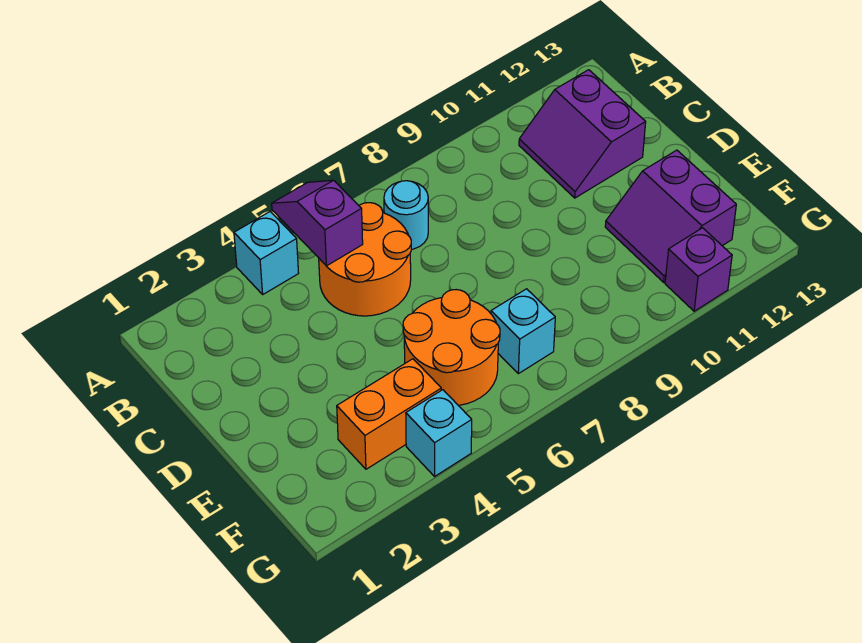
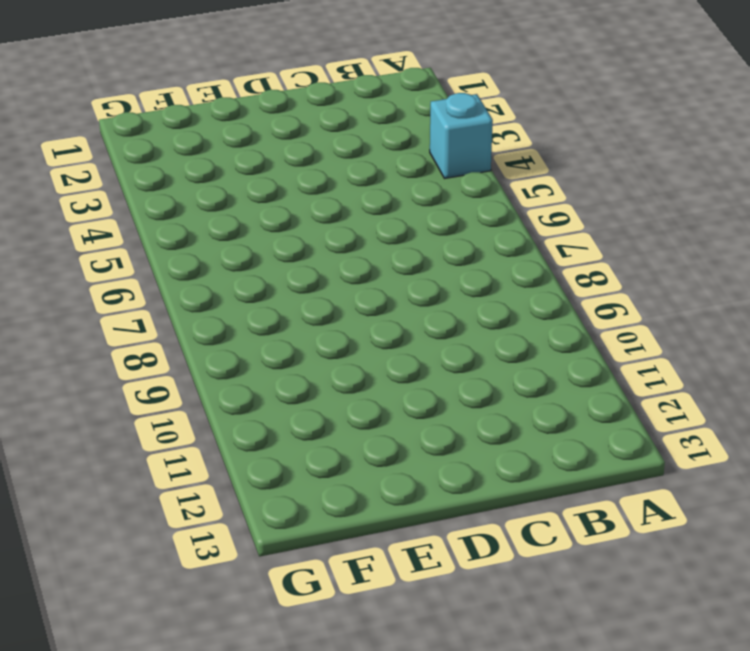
none -> orange round brick B5:C6 level 1
none -> cyan round brick B7 level 1

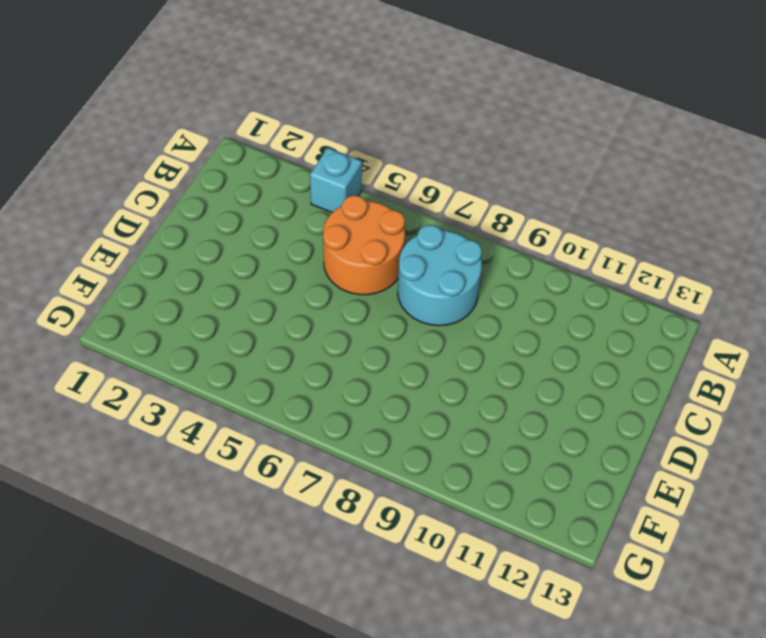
cyan round brick B7:C8 level 1 -> cyan round brick B7 level 1
none -> purple slope B11:C12 level 1 top 12
none -> orange round brick E5:F6 level 1

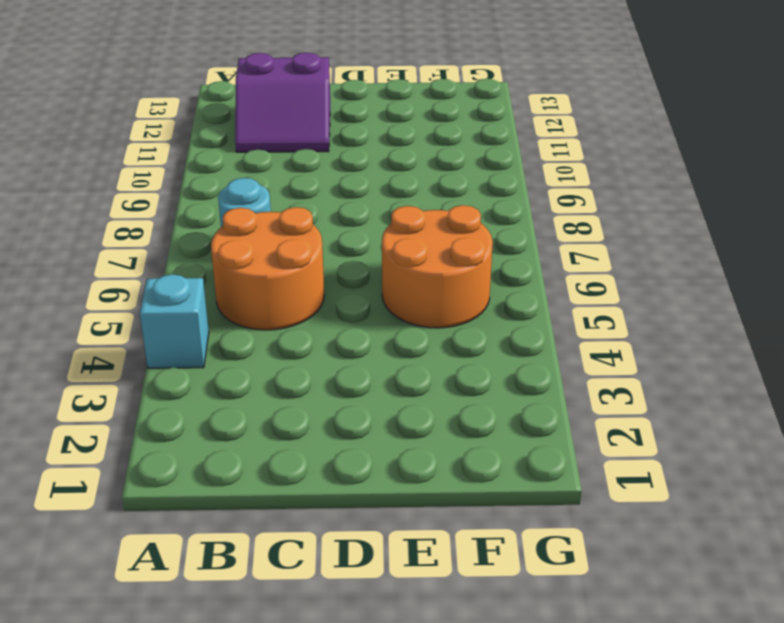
none -> purple slope E11:F12 level 1 top 12
none -> orange brick F3:F4 level 1

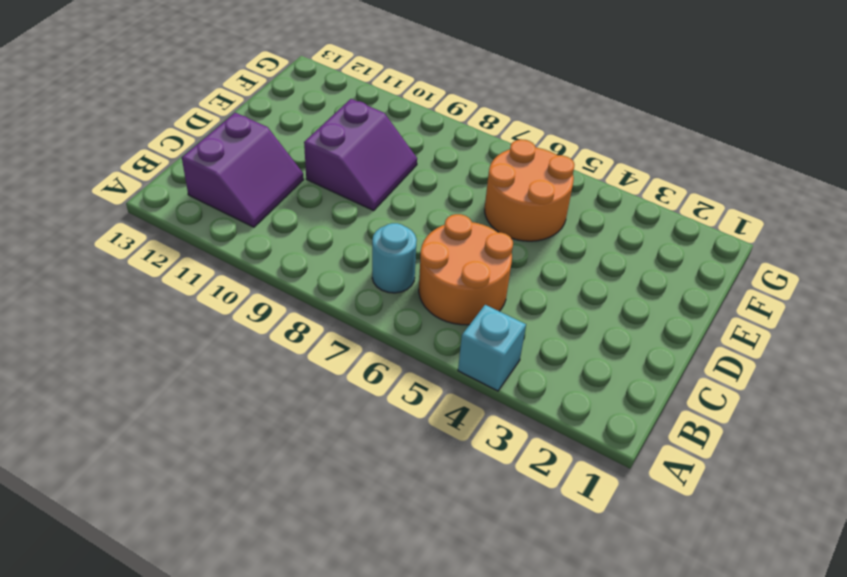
purple slope D9:E10 level 1 top 10 -> purple slope E11:F12 level 1 top 12
none -> orange brick F3:F4 level 1
none -> cyan brick F7 level 1

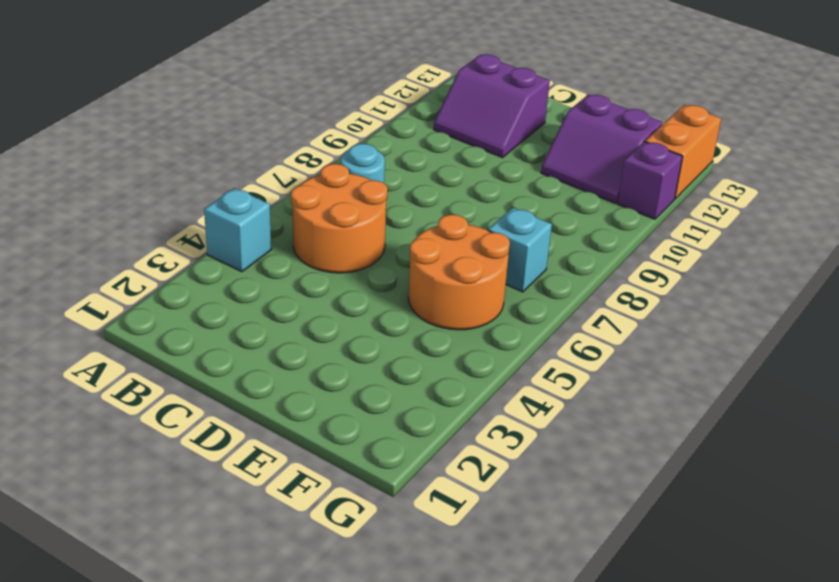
orange brick G12:G13 level 1 -> orange brick F3:F4 level 1
none -> cyan brick G4 level 1
none -> purple slope A5:B5 level 2 top B

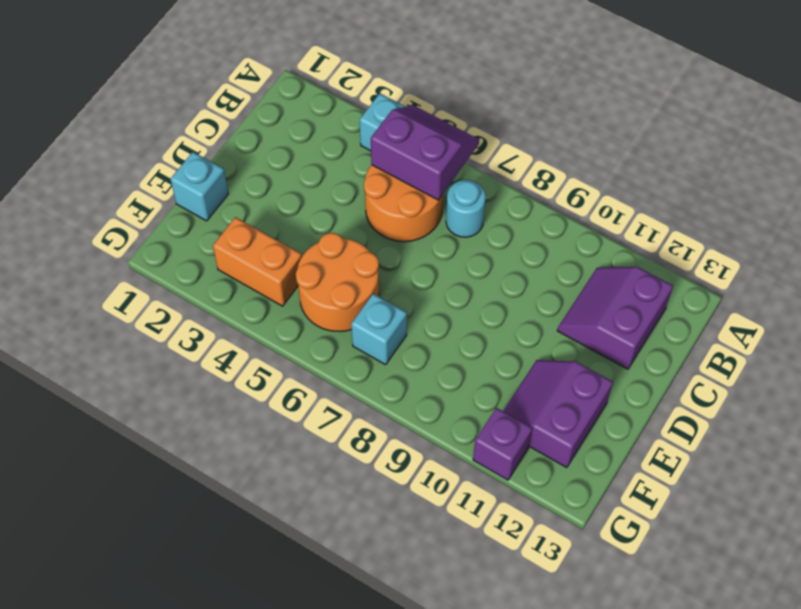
purple slope A5:B6 level 2 top B -> purple slope A5:B5 level 2 top B
cyan brick E1 level 1 -> cyan brick G4 level 1

